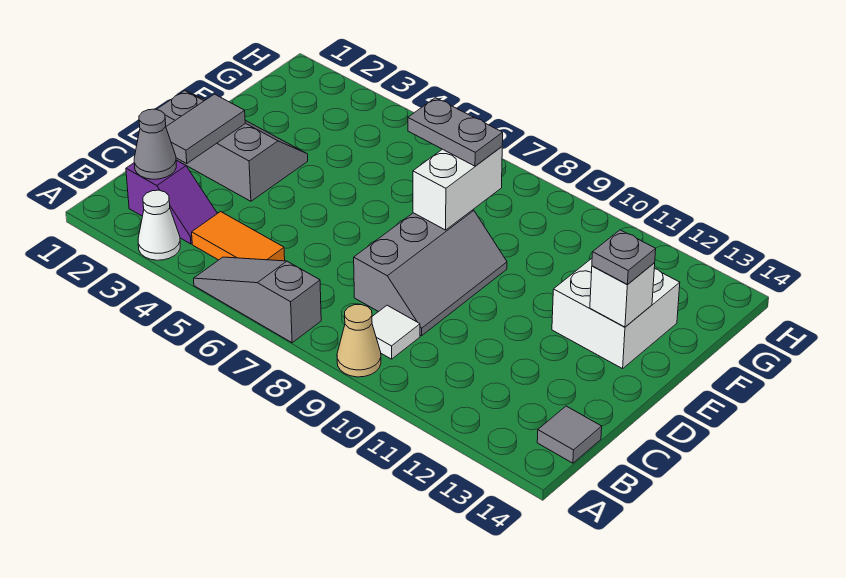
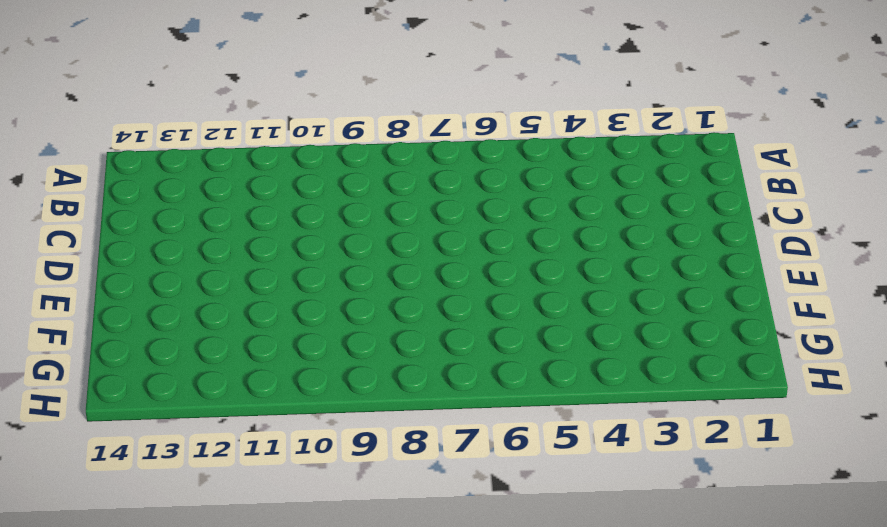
none -> white cone A3 level 1
none -> grey slope A5:A7 level 1 top 7
none -> tan cone A9 level 1

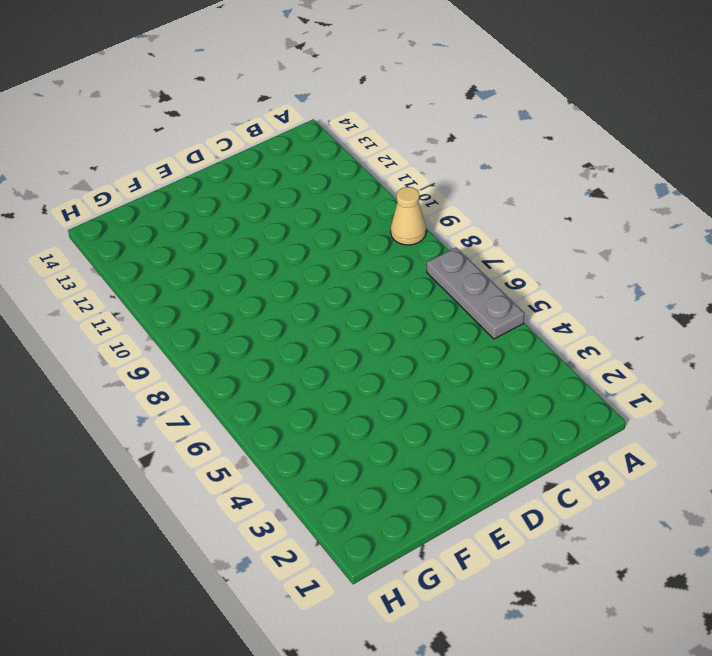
grey plate A5:A7 level 1 -> grey slope A5:A7 level 1 top 7
none -> white cone A3 level 1
none -> purple slope B2:B3 level 1 top 2
none -> orange tile B4:B5 level 1

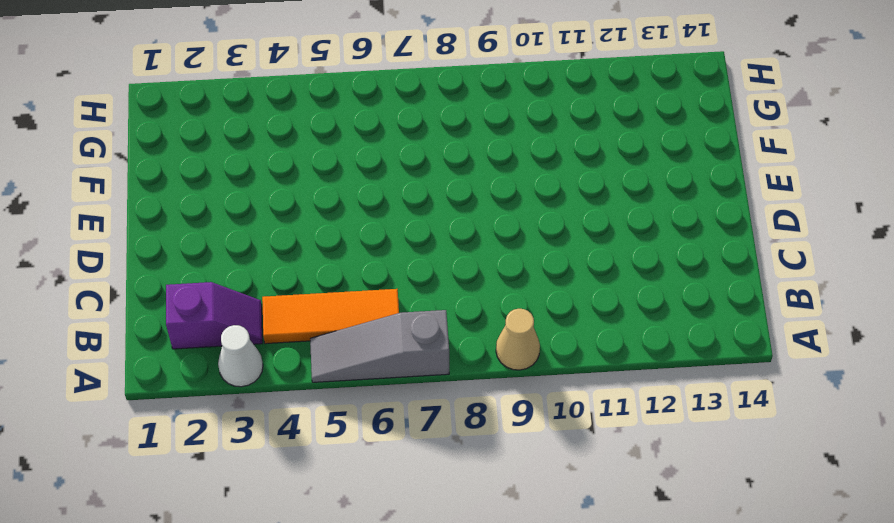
orange tile B4:B6 level 1 -> orange tile B4:B5 level 1
none -> white tile B9 level 1
none -> grey tile B14 level 1
none -> grey slope C8:E9 level 1 top 8

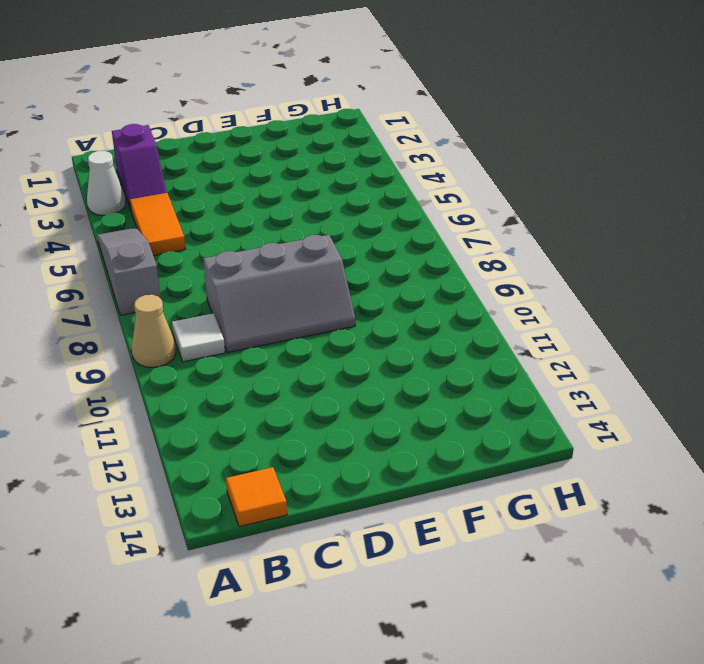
orange tile B14 level 1 -> grey tile B14 level 1
none -> grey slope D1:E3 level 1 top D
none -> white brick E12:F13 level 1
none -> grey cone B2 level 2

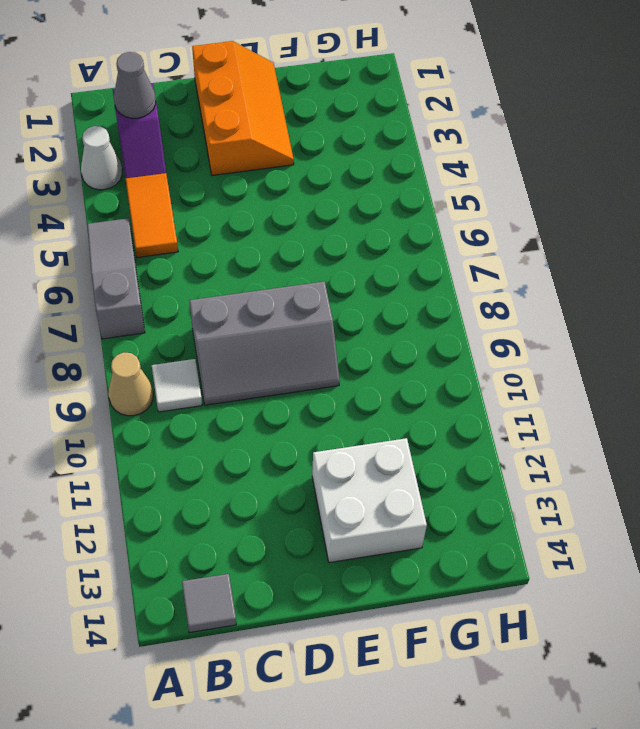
orange slope D1:E3 level 1 top D -> grey slope D1:E3 level 1 top D
none -> grey tile C2:D2 level 2
none -> white brick E8:F8 level 2
none -> white brick E13 level 2

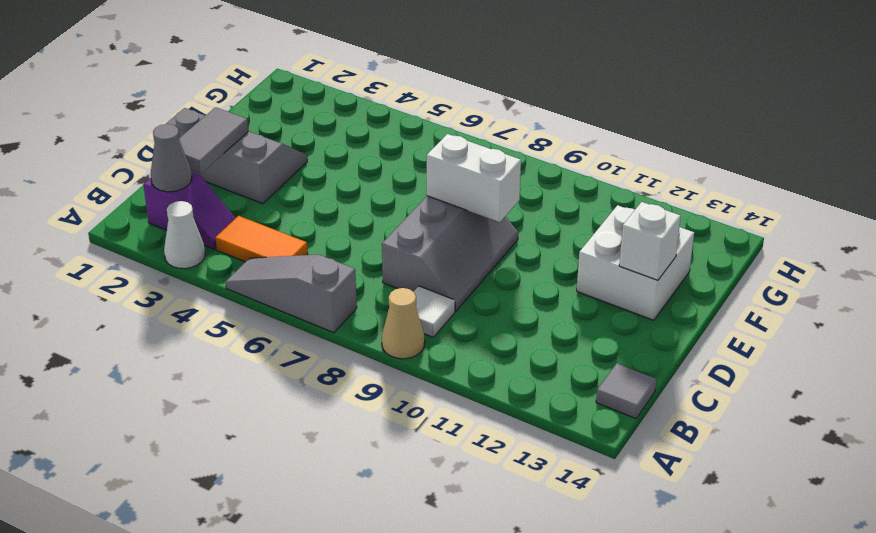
white brick E8:E9 level 2 -> white brick E8:F8 level 2
none -> grey plate E13 level 3
none -> grey plate F7:F8 level 3

